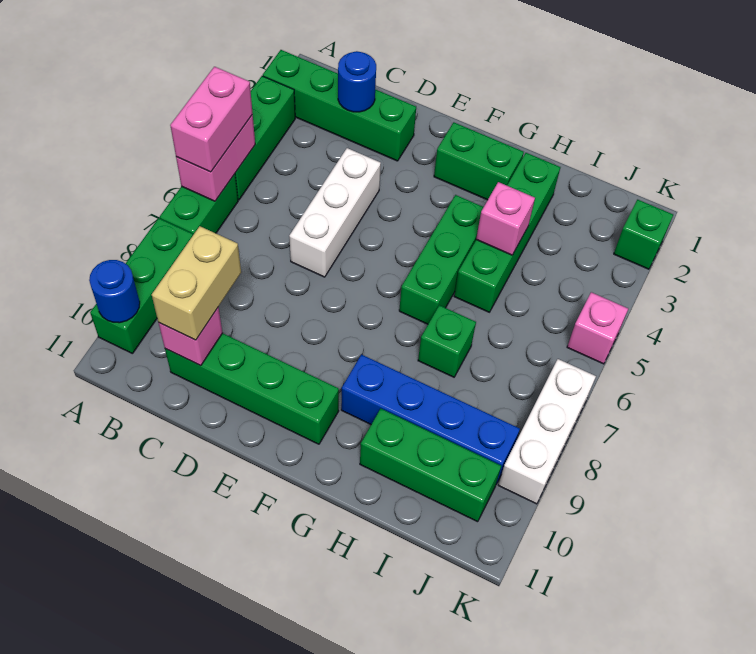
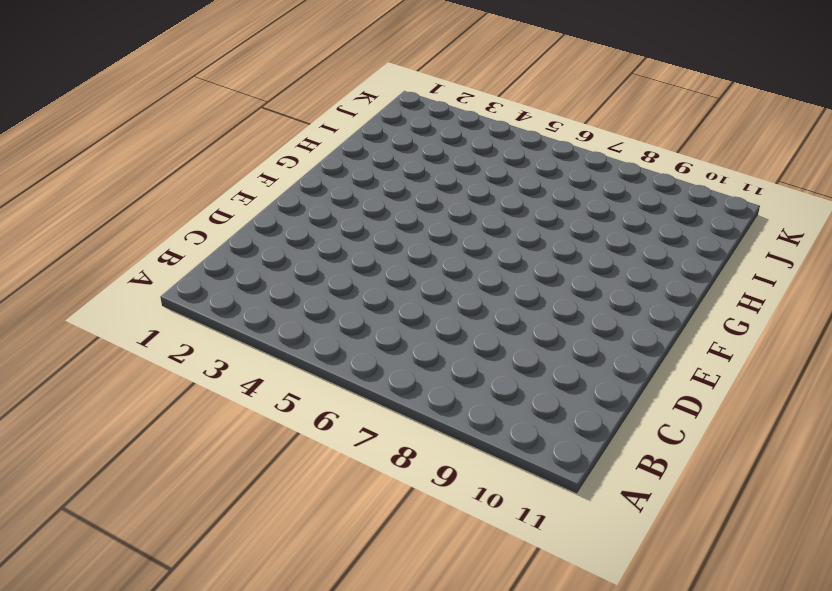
none -> green brick A2:D2 level 1
none -> green brick A3:A5 level 1
none -> green brick A6:A7 level 1

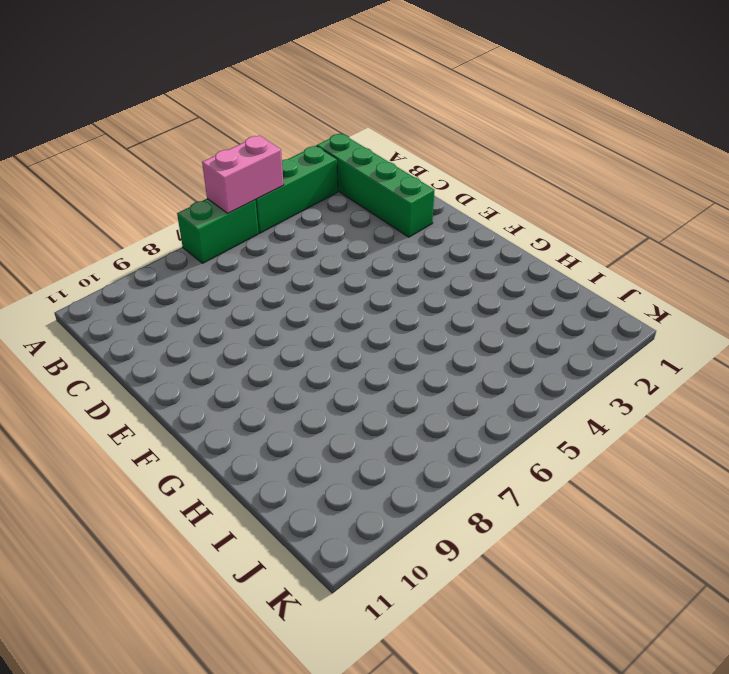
none -> green brick A8:A10 level 1
none -> green brick C10:F10 level 1
none -> white brick D4:D6 level 1

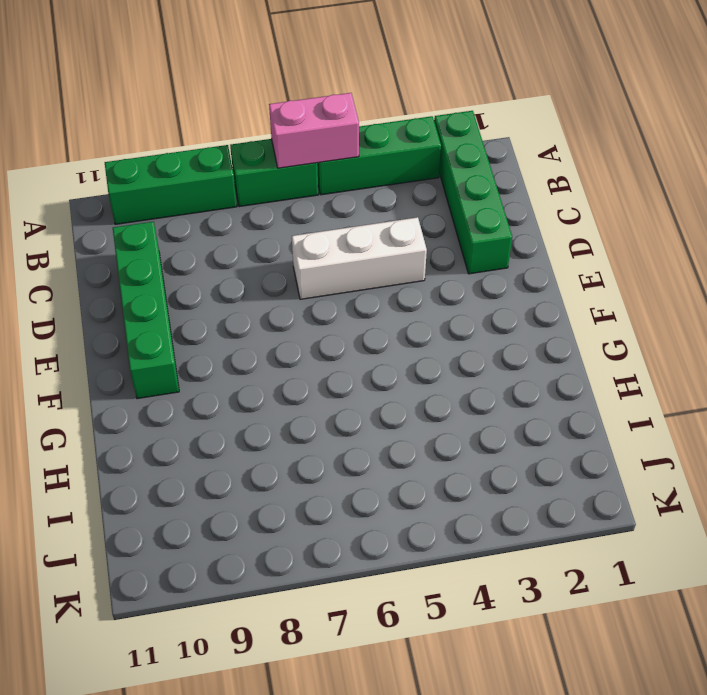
none -> green brick F2:G2 level 1
none -> green brick G4:G6 level 1
none -> blue brick G9:J9 level 1

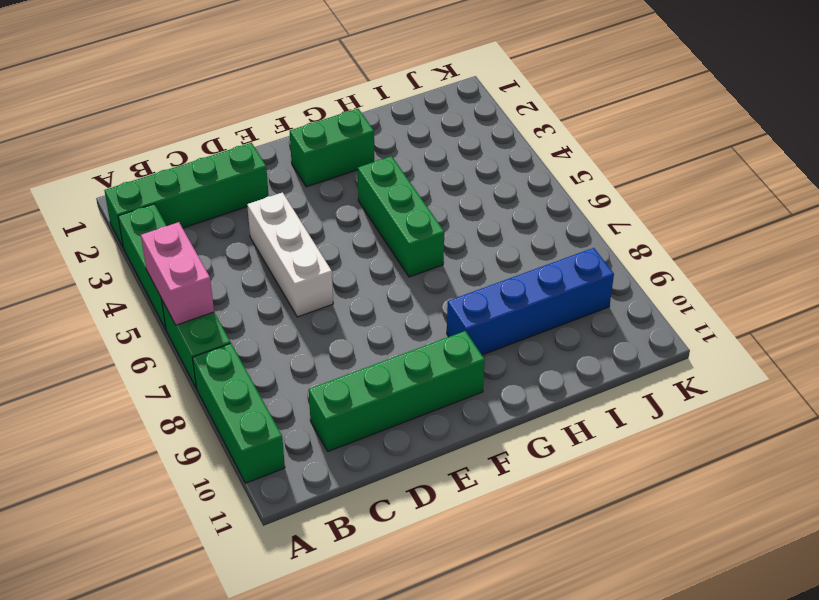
none -> green brick H2:H5 level 1
none -> green brick H7 level 1
none -> green brick H10:J10 level 1

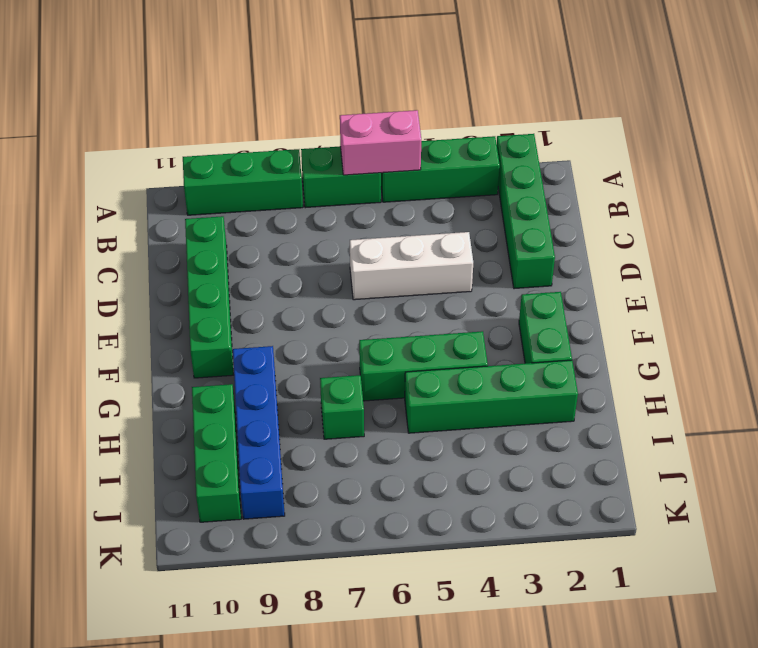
none -> green brick K2 level 1
none -> pink brick K5 level 1
none -> white brick K7:K9 level 1

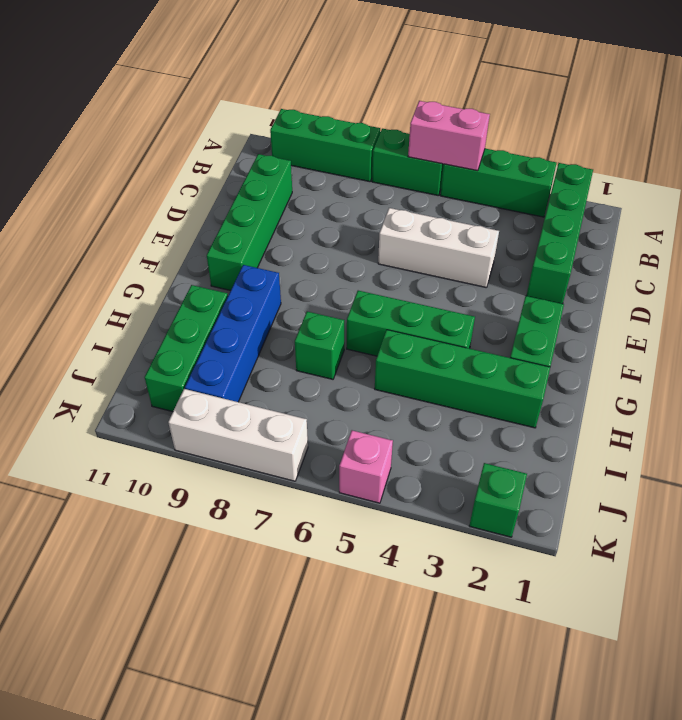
none -> blue round brick A10 level 2
none -> blue round brick C2 level 2
none -> pink brick C10 level 2

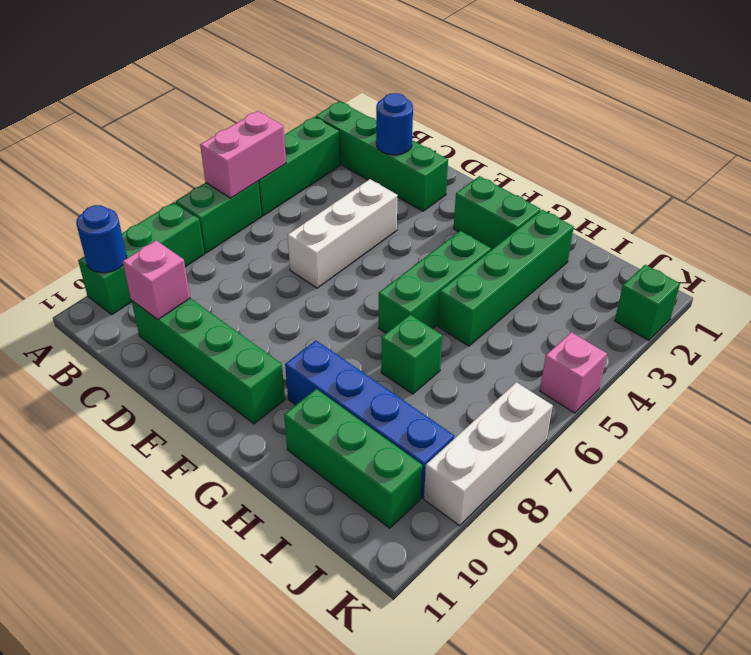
none -> pink brick H4 level 2
none -> pink brick A5:A6 level 3
none -> tan brick C9:C10 level 3

